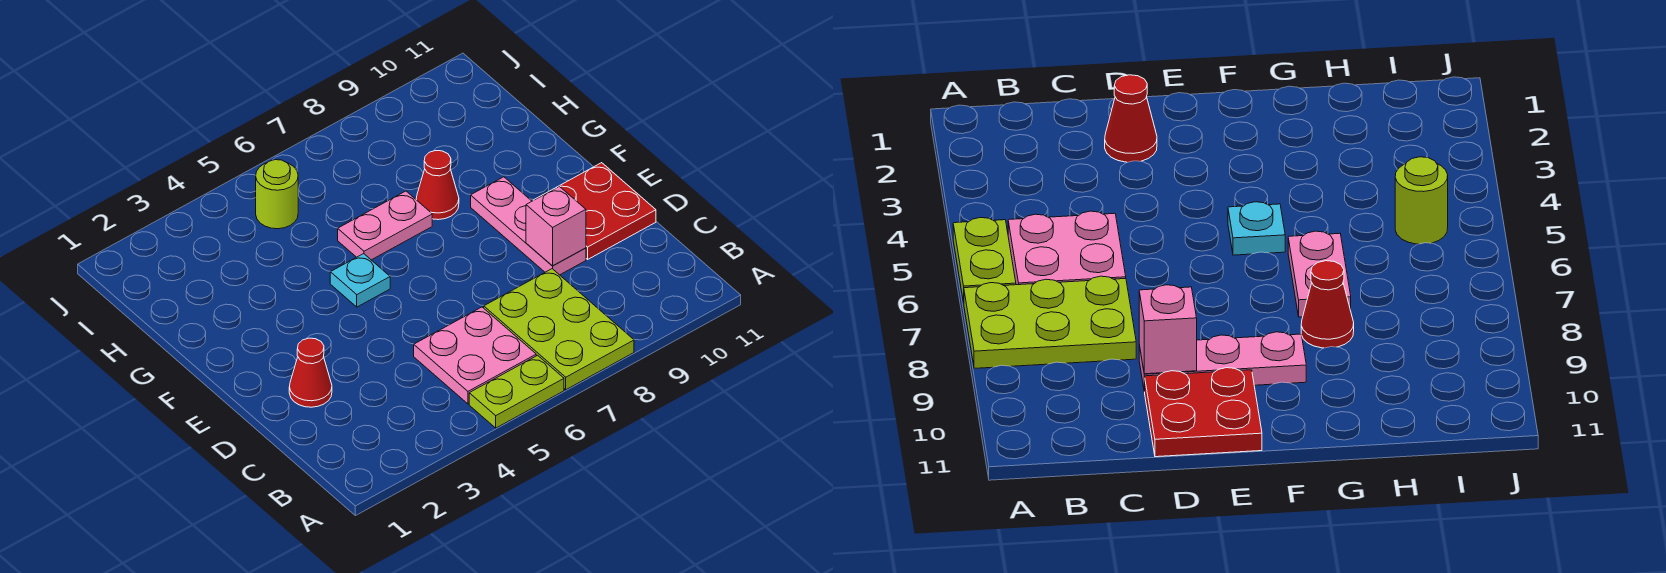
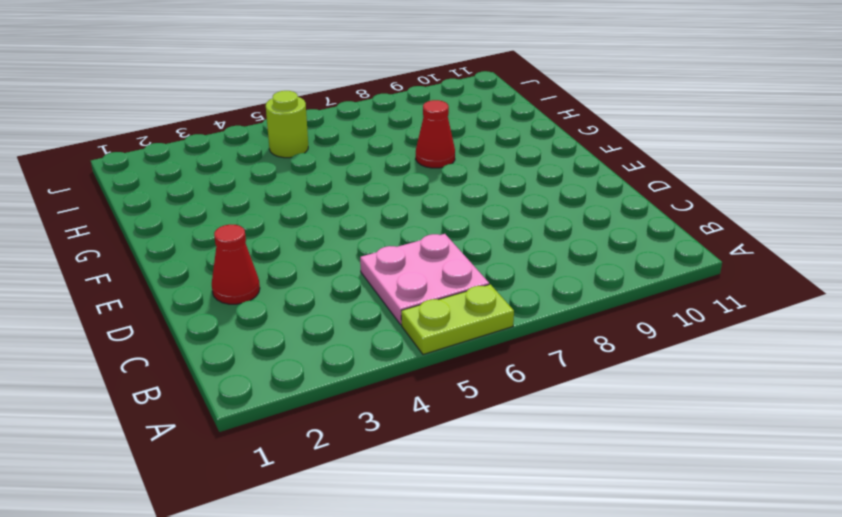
none -> lime plate A7:C8 level 1
none -> pink plate D9:F9 level 1

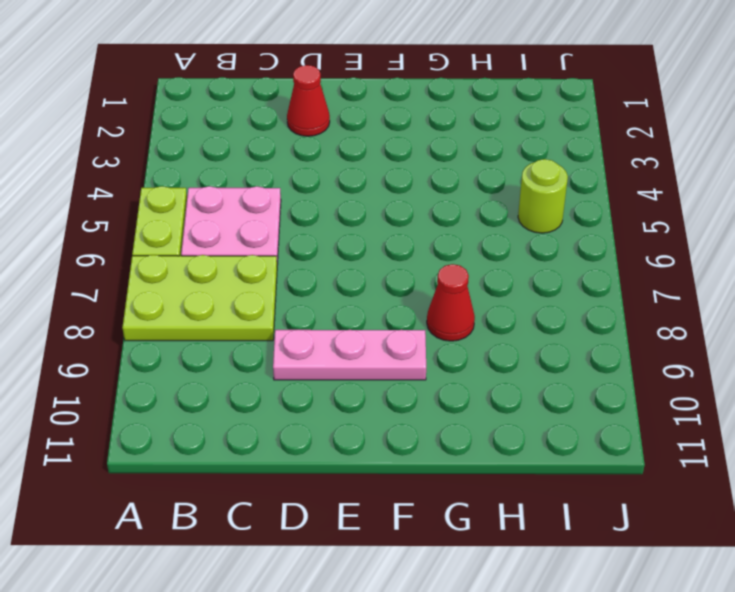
none -> red plate D10:E11 level 1
none -> cyan plate F5 level 1

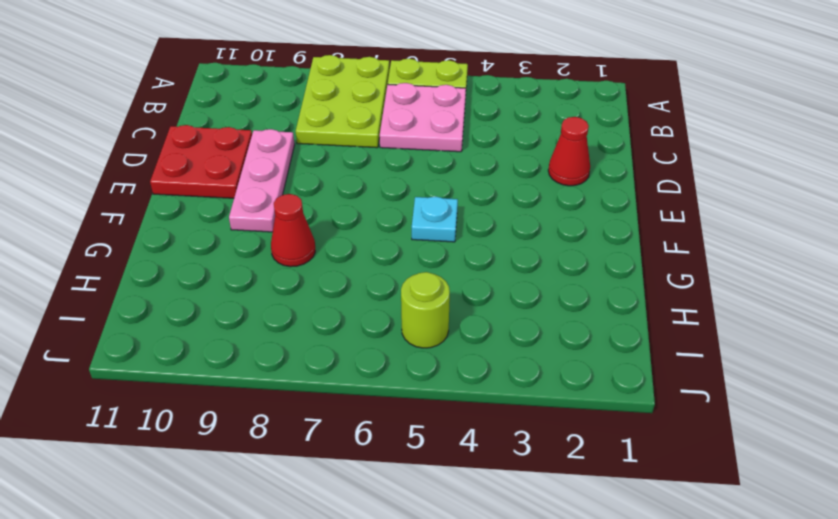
none -> pink plate G6:G7 level 1
none -> pink brick D9 level 2

